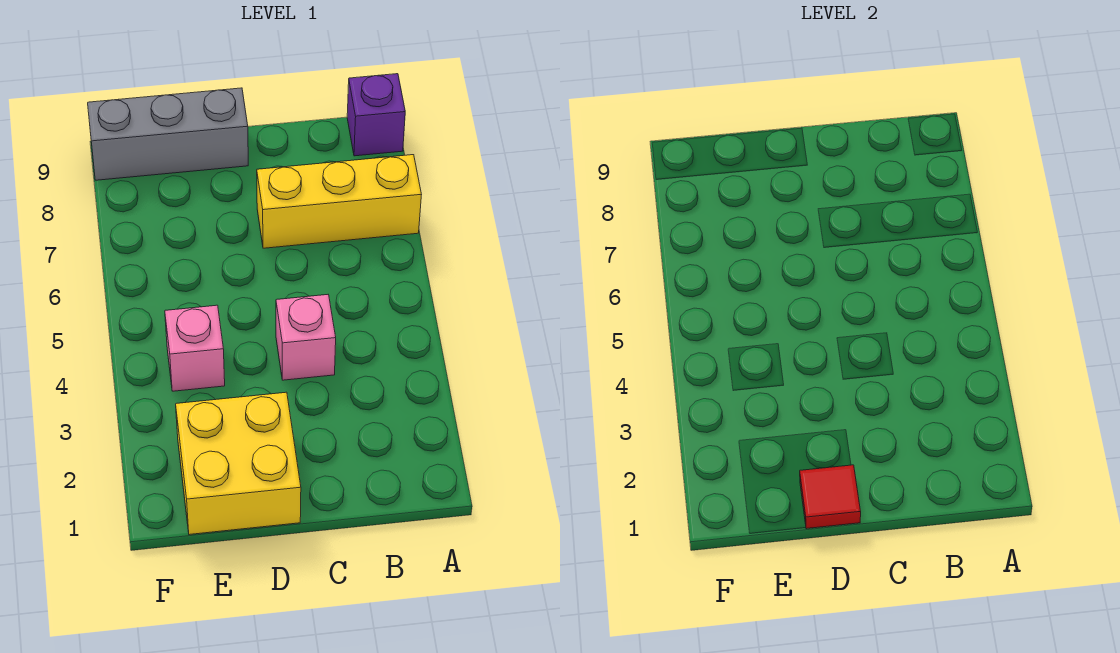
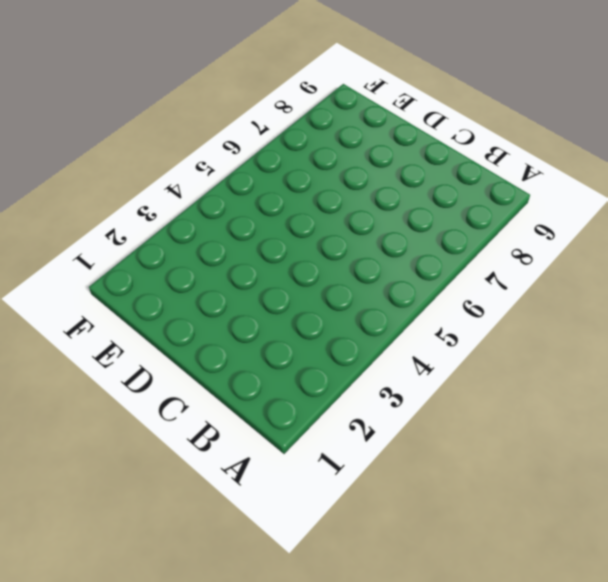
none -> yellow brick A7:C7 level 1
none -> purple brick A9 level 1

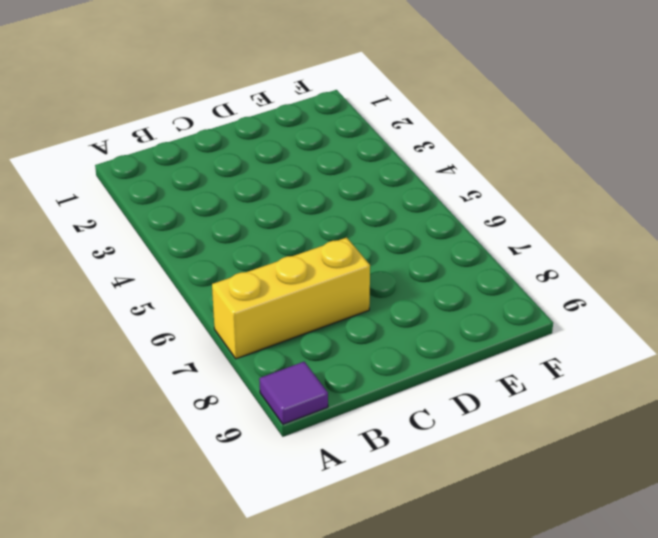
purple tile A9 level 1 -> purple brick A9 level 1
none -> pink brick C4 level 1
none -> yellow brick D1:E2 level 1

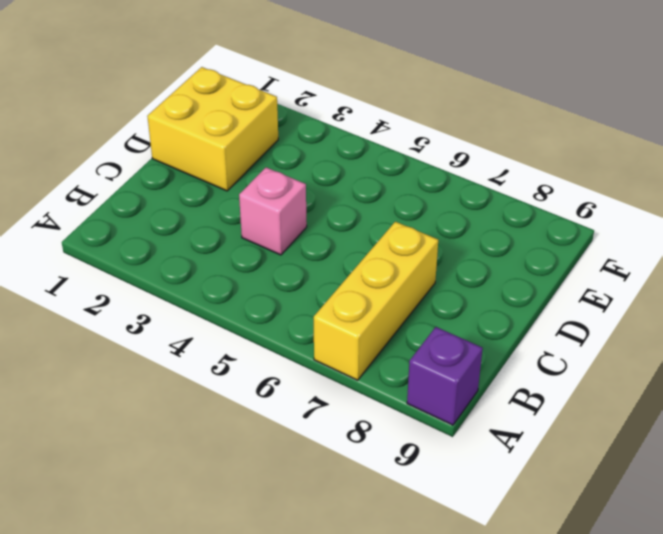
none -> grey brick D9:F9 level 1
none -> pink brick E4 level 1

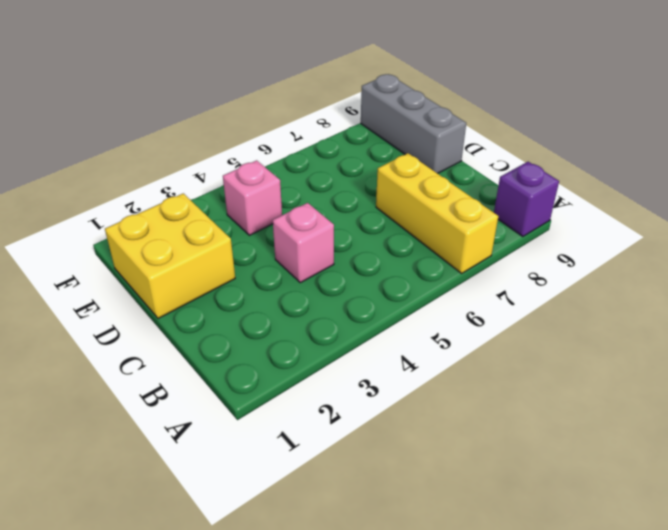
none -> red tile D1 level 2

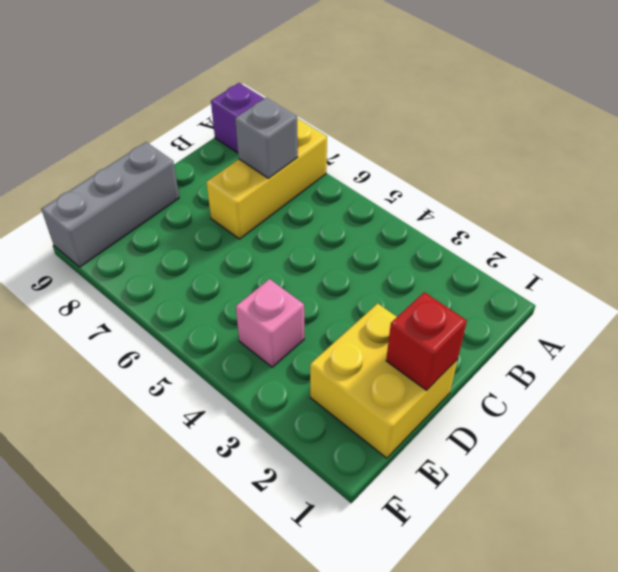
grey brick B7 level 2 -> none
red brick D1 level 2 -> red tile D1 level 2
none -> pink brick C4 level 1

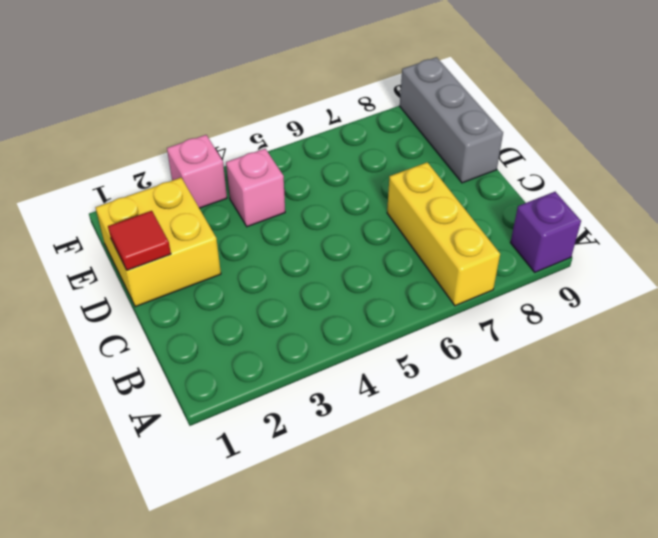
pink brick F3 level 1 -> pink brick C4 level 1

